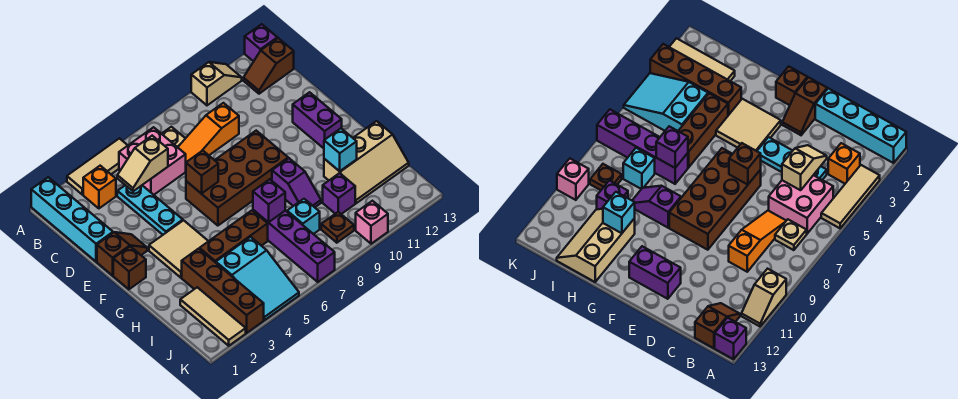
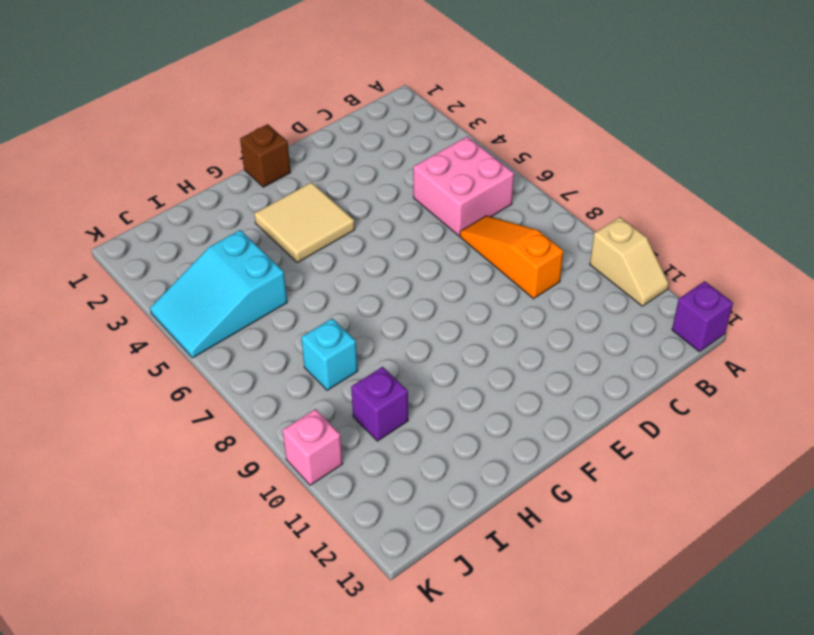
none -> cyan brick A1:D1 level 1
none -> tan tile A3:A5 level 1
none -> orange brick B3 level 1
none -> tan plate B7 level 1

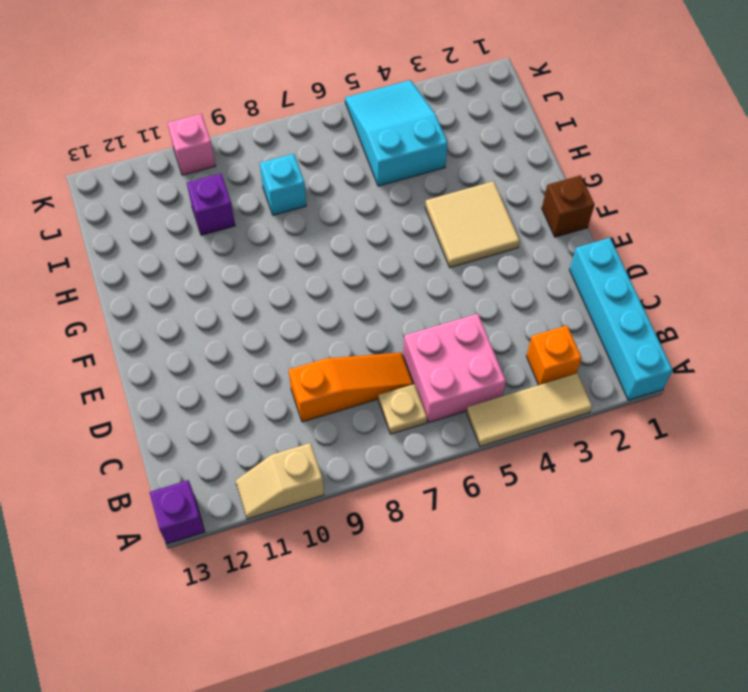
none -> brown slope B12:B13 level 1 top 13
none -> cyan plate C4:E4 level 1
none -> brown slope E1:E2 level 1 top 1
none -> brown brick E6:F9 level 1

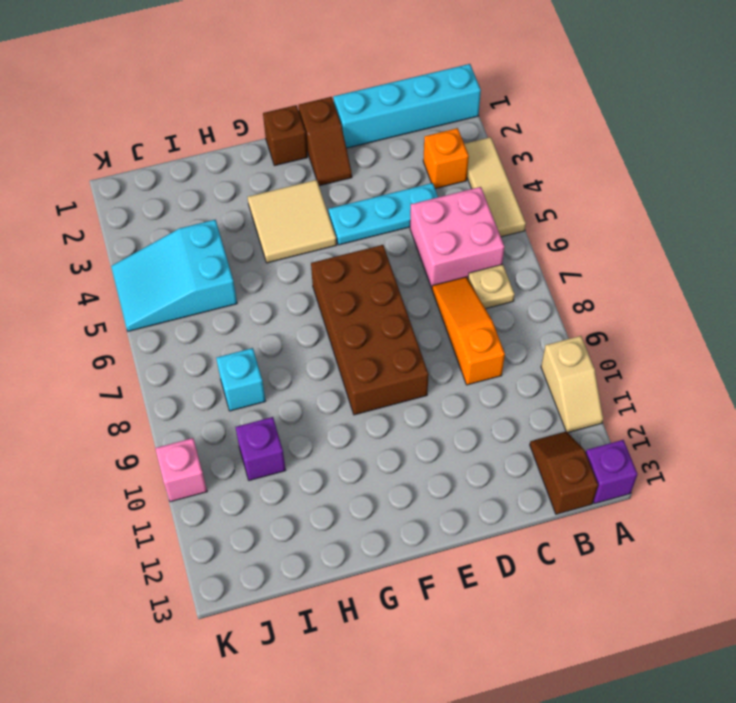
none -> purple brick E12:F12 level 1
none -> purple slope G9:H9 level 1 top G
none -> brown brick H3:K3 level 1
none -> brown brick H4:H6 level 1

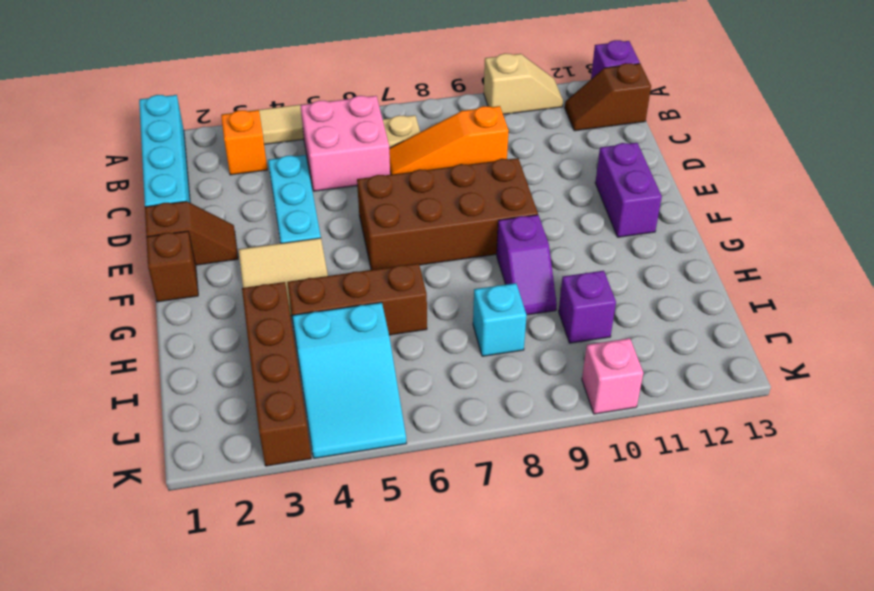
none -> purple brick H7:K7 level 1
none -> tan slope H11:I13 level 1 top H
none -> tan tile I2:K2 level 1
none -> brown plate J9 level 1

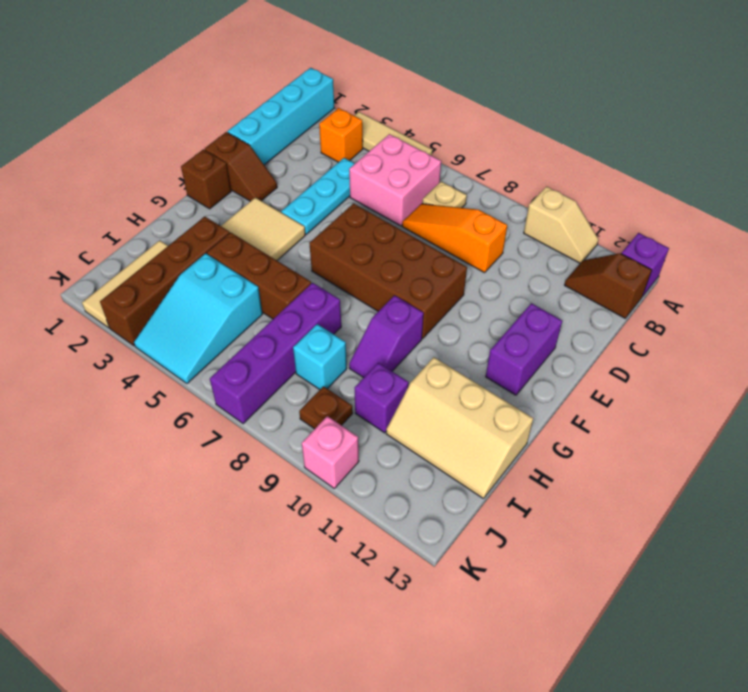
none -> tan slope C4:C5 level 2 top 5
none -> brown brick E6 level 2
none -> purple brick H7 level 2
none -> cyan brick H11 level 2

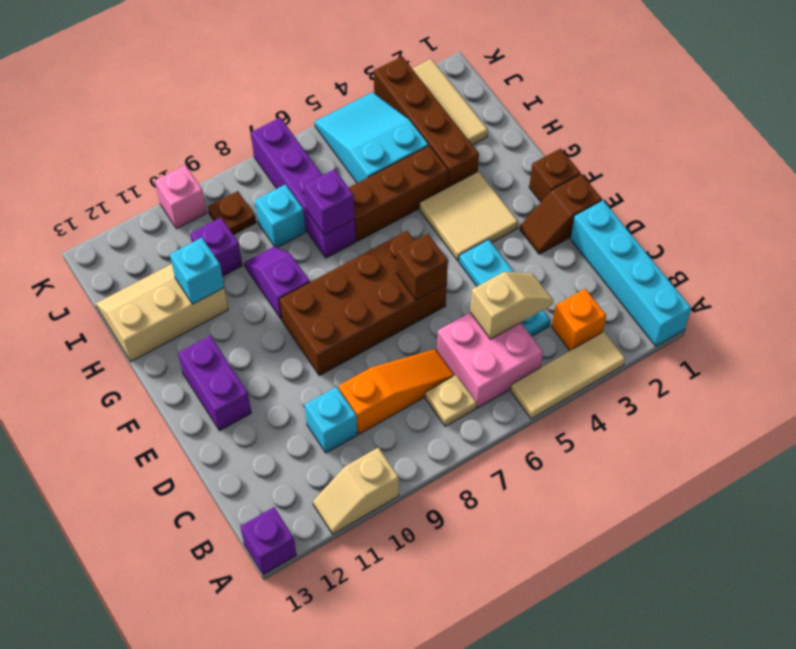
cyan brick C10 level 1 -> none
none -> brown slope B12:B13 level 1 top 13

